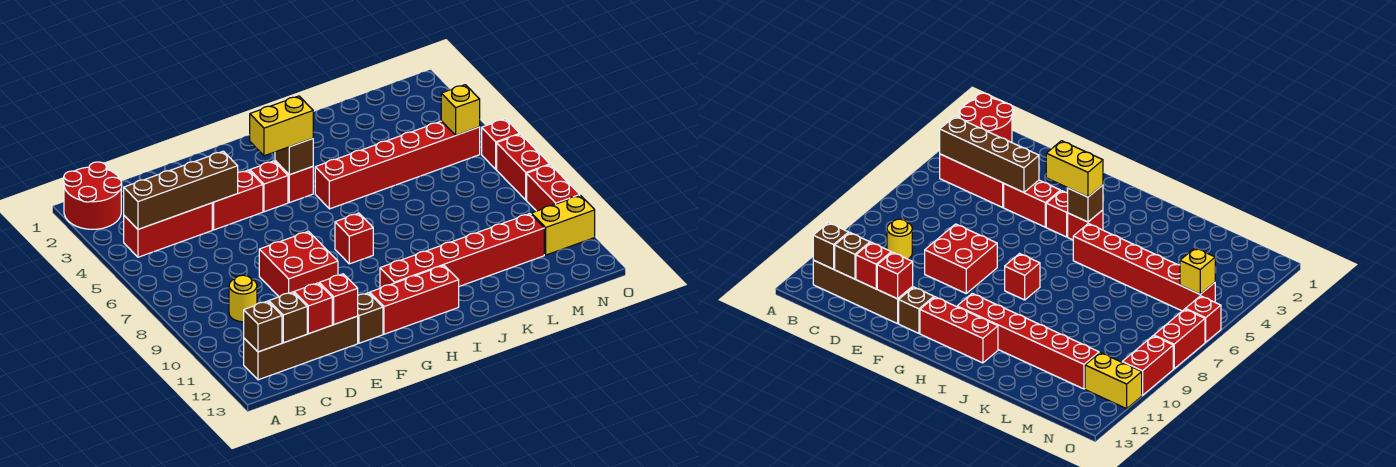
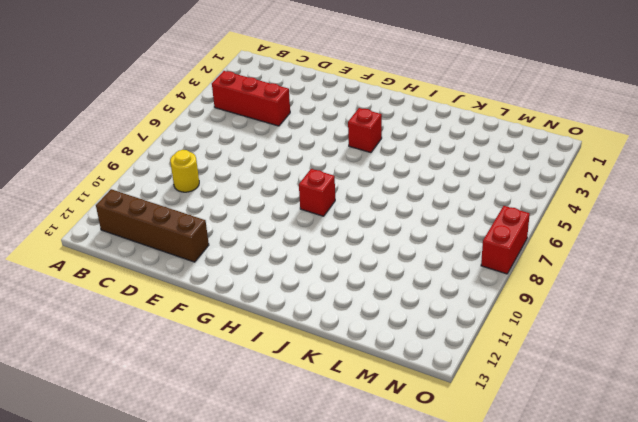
none -> red round brick A1:B2 level 1
none -> red brick E4:F4 level 1
none -> red brick E8:F9 level 1

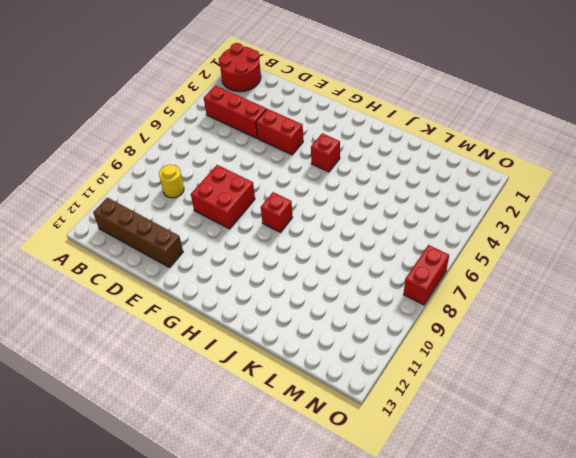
none -> brown brick F12 level 1
none -> red brick G4 level 1
none -> red brick G12:I12 level 1

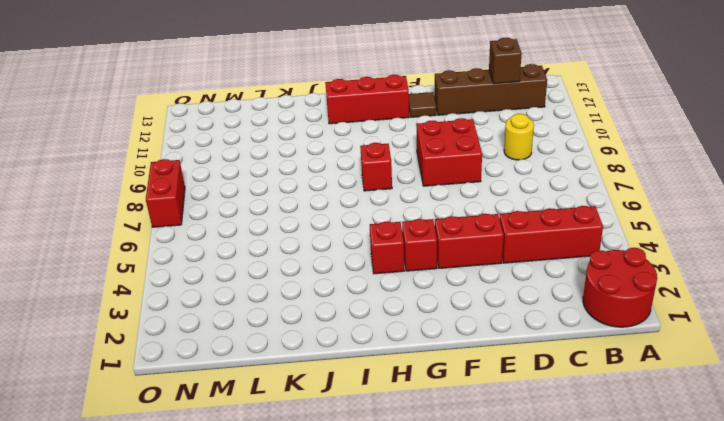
brown tile F12 level 1 -> brown brick F12 level 1
none -> red brick H11:M11 level 1
none -> red brick I5:N5 level 1
none -> yellow brick N11:O11 level 1

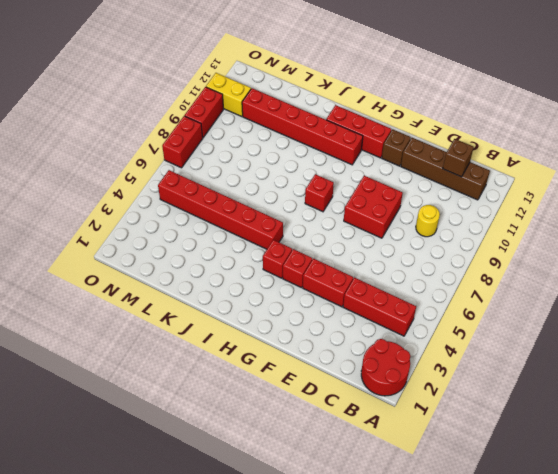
none -> red brick O6 level 1
none -> brown brick B4:E4 level 2
none -> brown brick B12 level 2

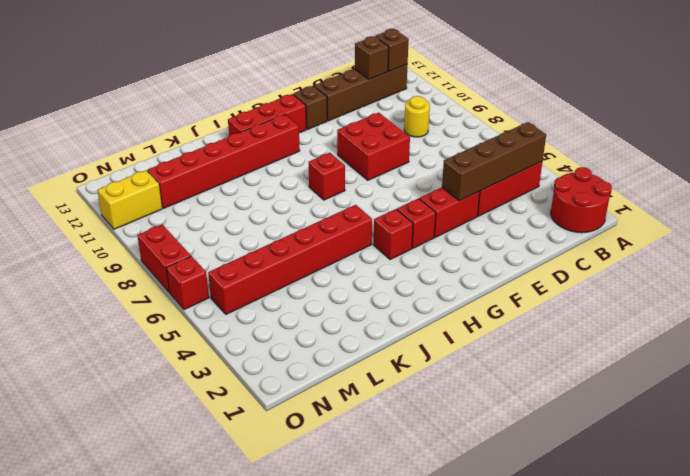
none -> red brick O9:O10 level 1
none -> red brick D12 level 2
none -> red brick E12 level 2

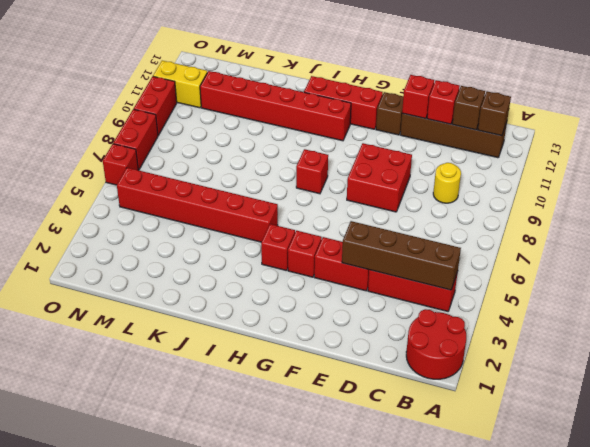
none -> brown brick H4 level 2
none -> yellow brick N5 level 2
none -> yellow brick G4:H4 level 3

